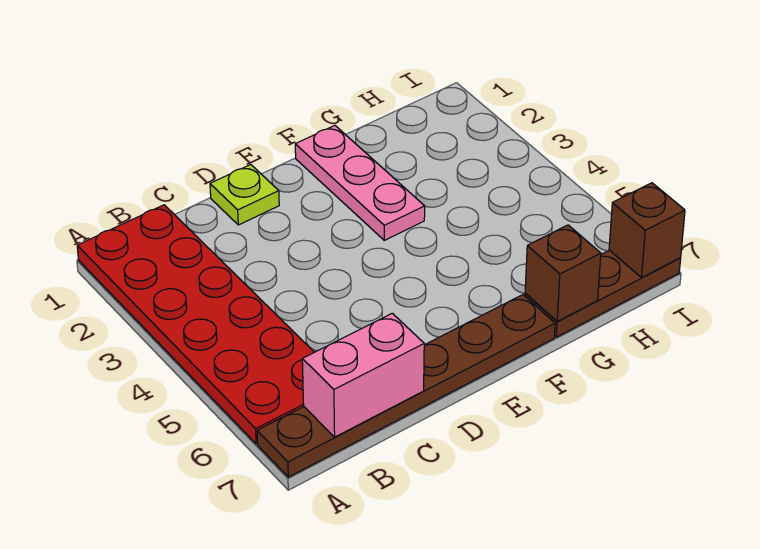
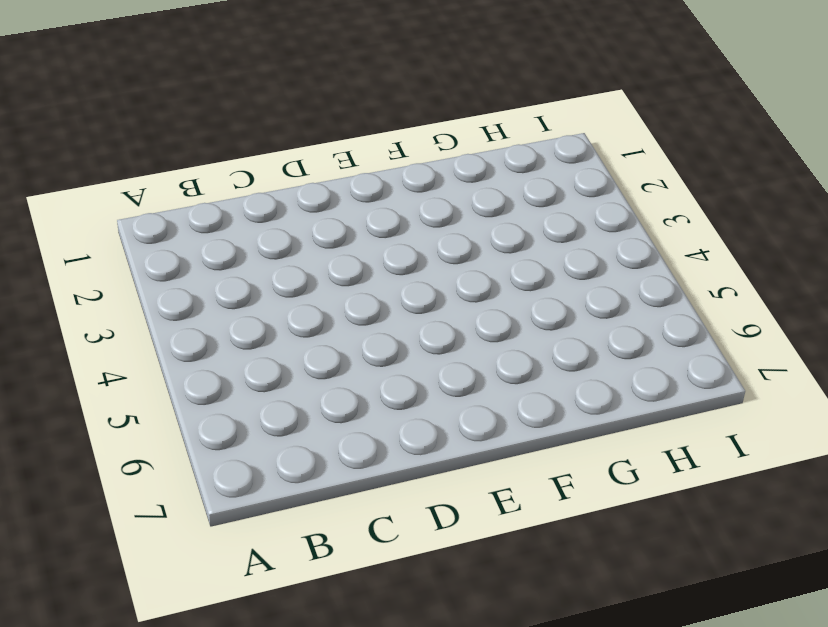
none -> red plate A1:B6 level 1
none -> brown plate A7:F7 level 1

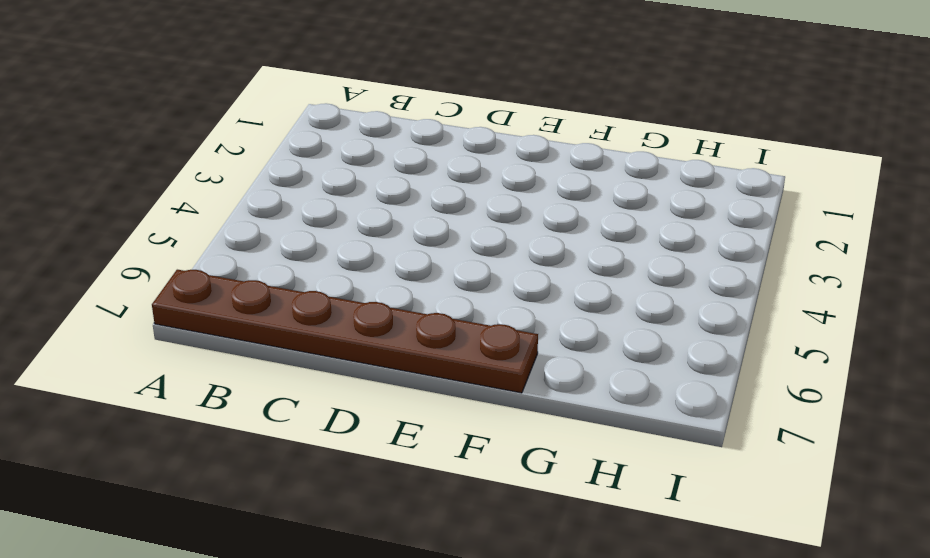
none -> red plate A1:B6 level 1
none -> lime plate D1 level 1

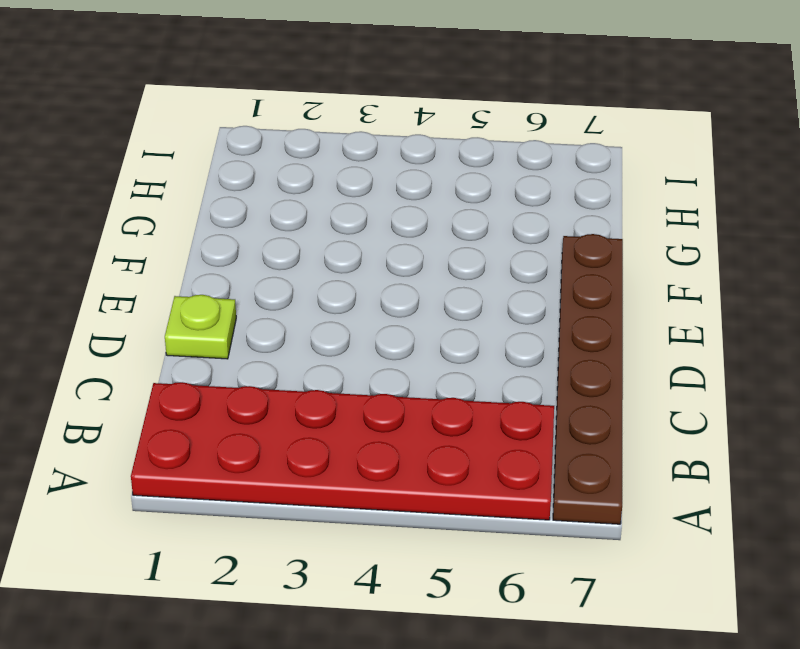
none -> pink plate F1:F3 level 1
none -> brown plate G7:I7 level 1

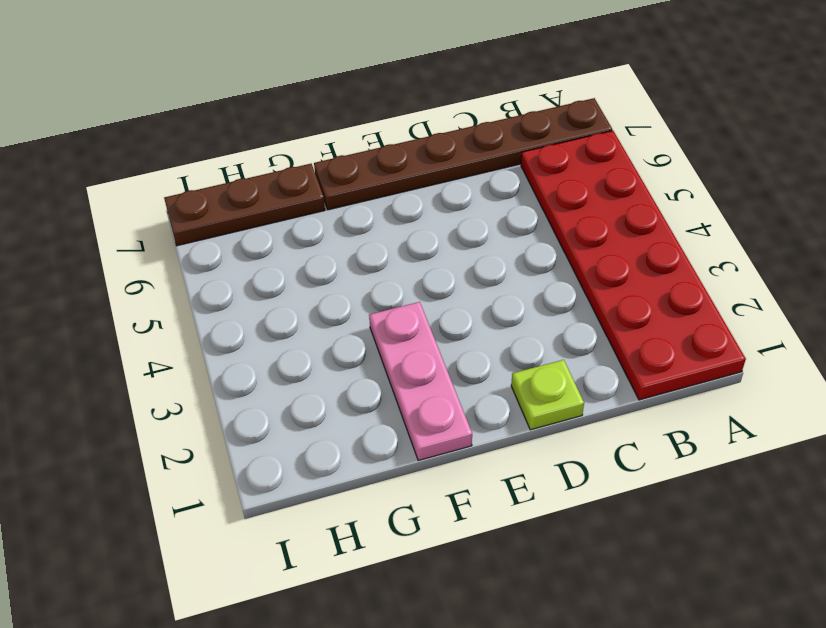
none -> pink brick B7:C7 level 2
none -> brown brick G7 level 2

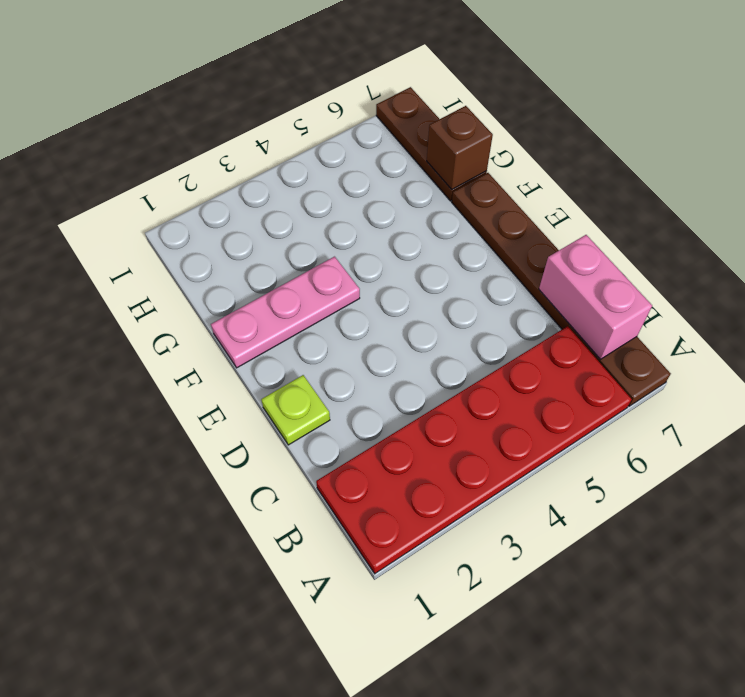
none -> brown brick I7 level 2

